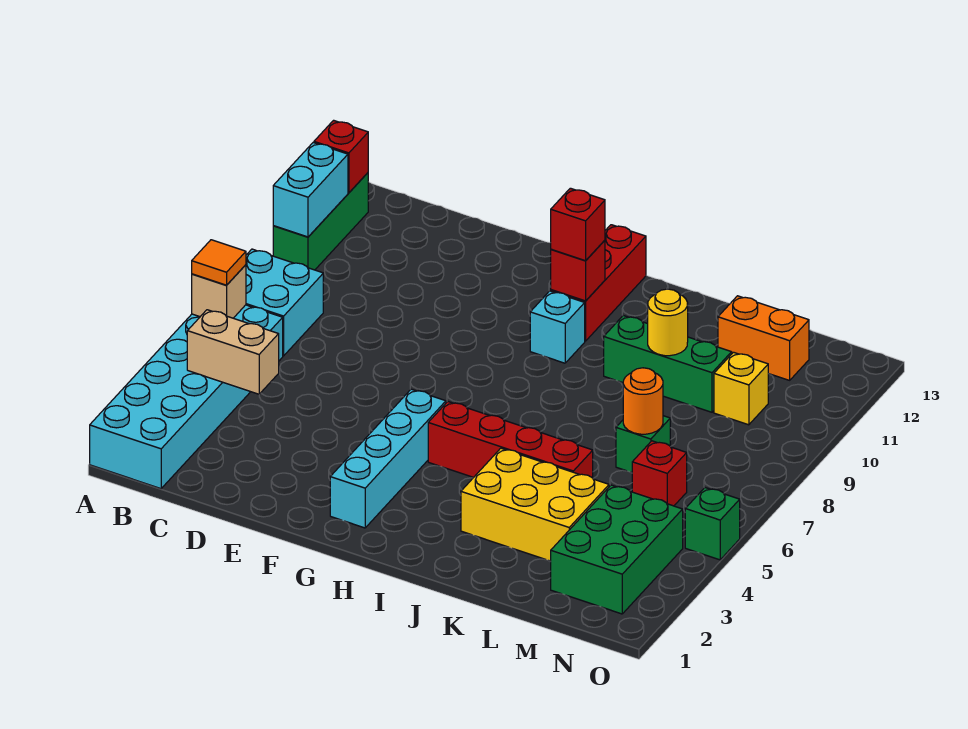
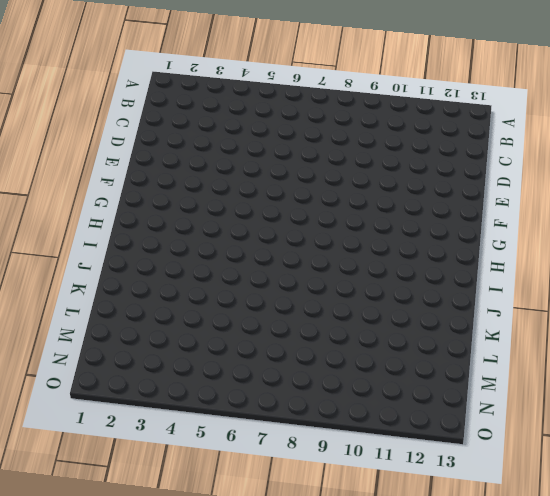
none -> cyan brick A1:B6 level 1
none -> cyan brick A7:B8 level 1
none -> green brick A10:A12 level 1

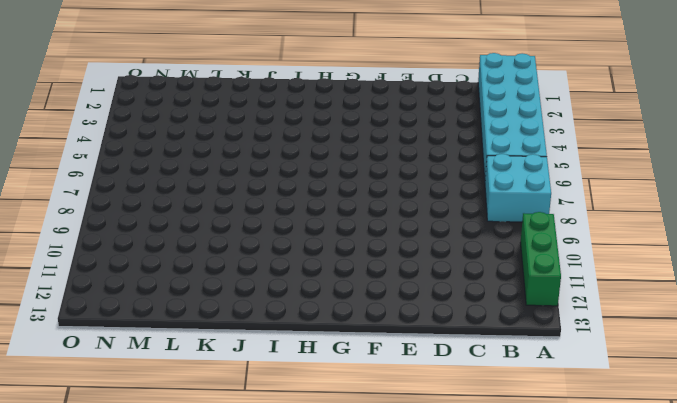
none -> cyan brick G2:G5 level 1
none -> red brick H5:K5 level 1
none -> cyan brick H10 level 1

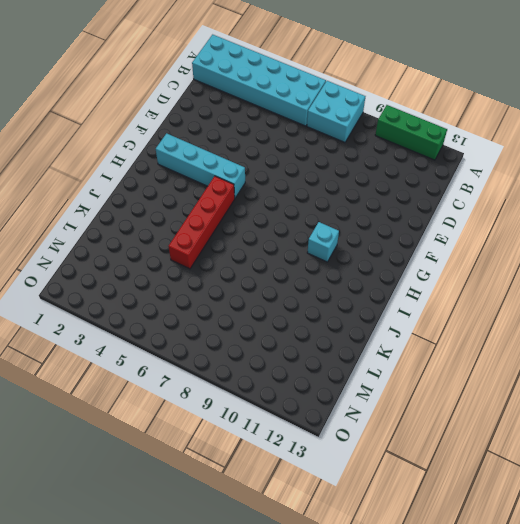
none -> red brick H11:H13 level 1
none -> yellow brick J3:L4 level 1
none -> green brick J10:L10 level 1

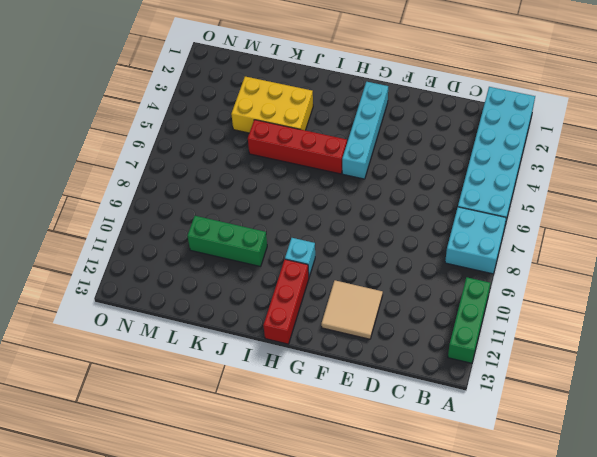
tan tile E11:F12 level 1 -> none
none -> green brick L7 level 1
none -> orange brick L12:M12 level 1
none -> green brick M2:N4 level 1

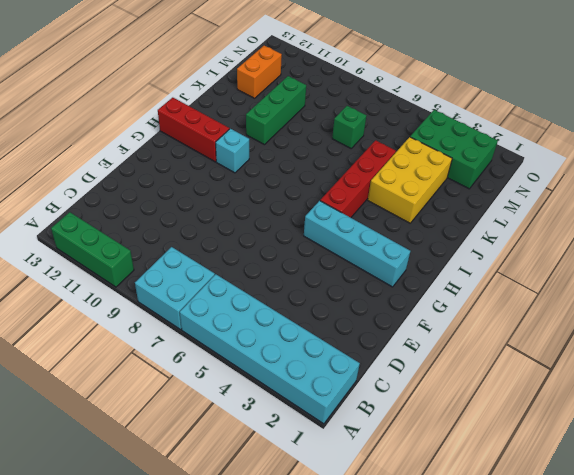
none -> red brick M6 level 1
none -> yellow brick M10 level 1
none -> green brick O5 level 1

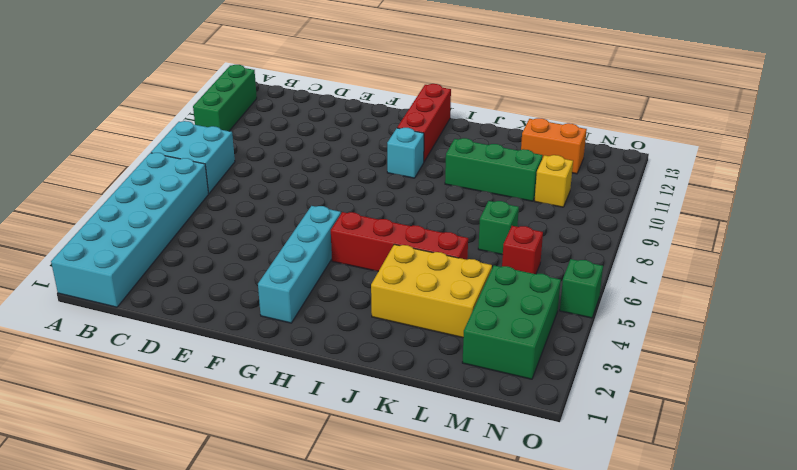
none -> tan brick A6 level 2
none -> cyan brick A10:A11 level 2
none -> red brick A12 level 2

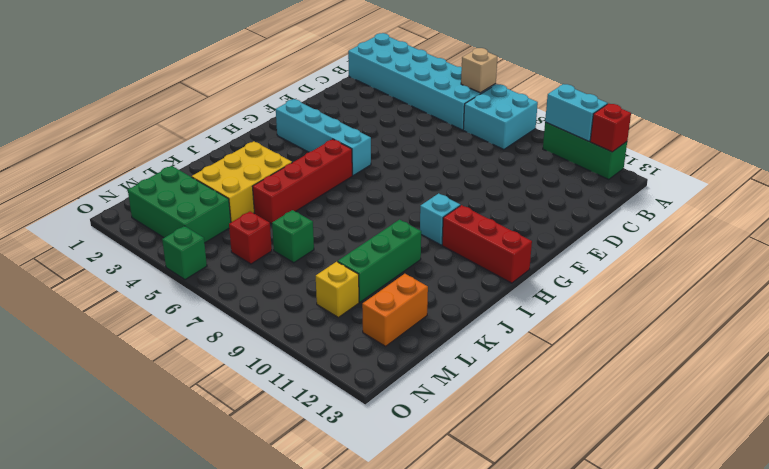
none -> tan brick B4:C4 level 2
none -> red brick H11 level 2
none -> yellow round brick K10 level 2

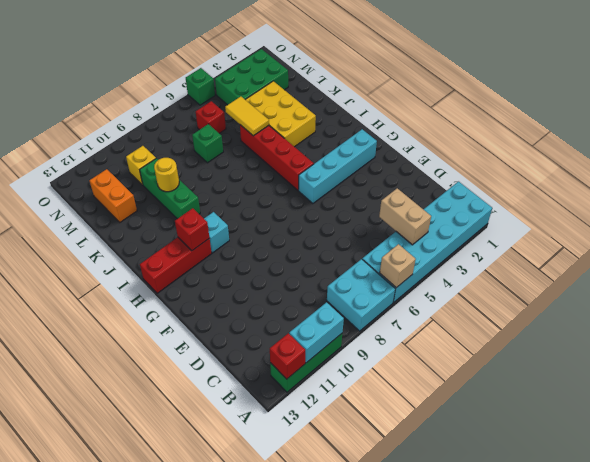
yellow tile K5:L5 level 2 -> none
none -> orange round brick L7 level 2
none -> orange tile A6 level 3
none -> red brick H11 level 3

